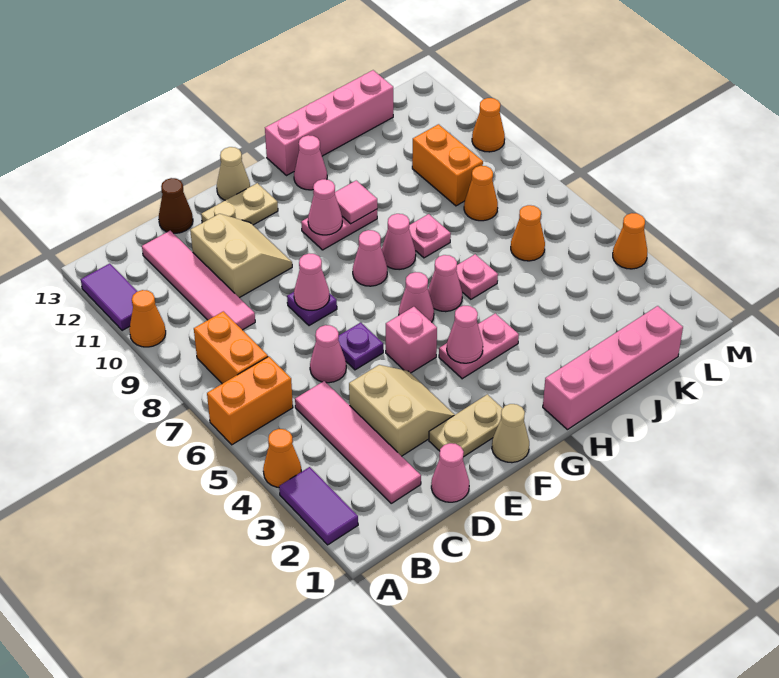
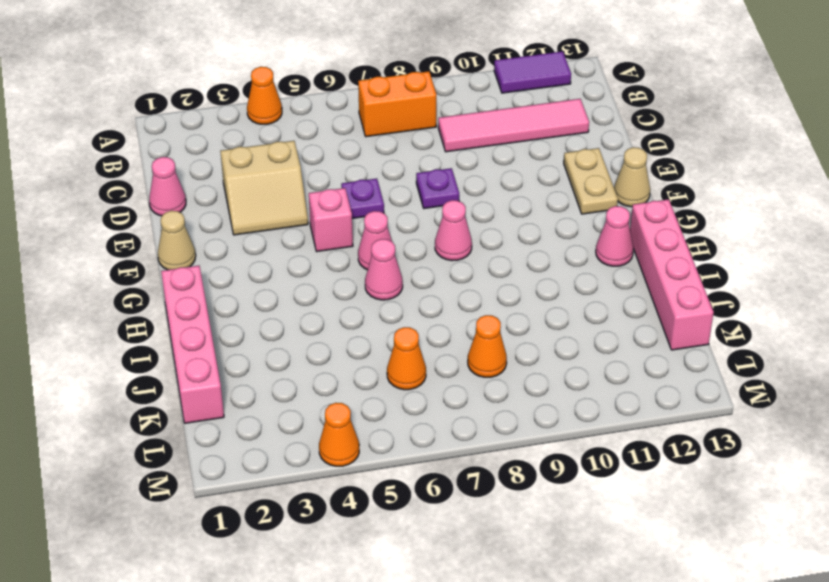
none -> purple tile A2:A3 level 1
none -> orange brick A6:B6 level 1
none -> orange cone A10 level 1
none -> pink tile C2:C5 level 1

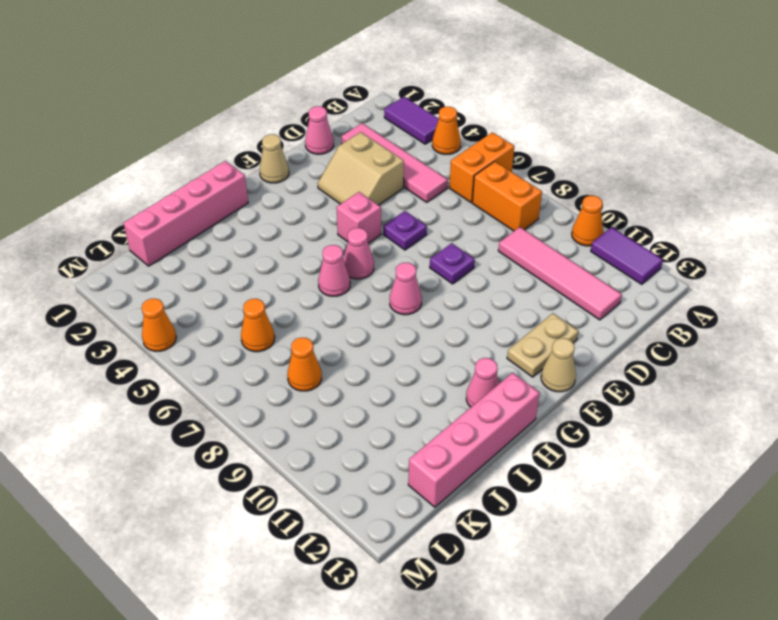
none -> pink cone D6 level 1
none -> tan slope D10:E11 level 1 top D
none -> brown cone D13 level 1
none -> tan plate E2:F2 level 1

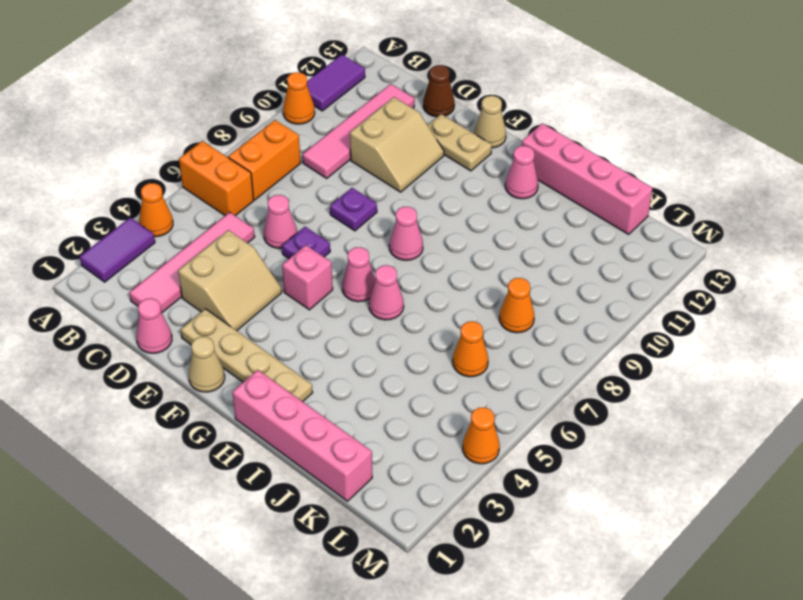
tan plate E2:H2 level 1 -> tan plate E2:F2 level 1
none -> pink plate G4:H4 level 1
none -> pink plate G10:H10 level 1
none -> pink cone H8 level 1
none -> pink plate I6 level 1

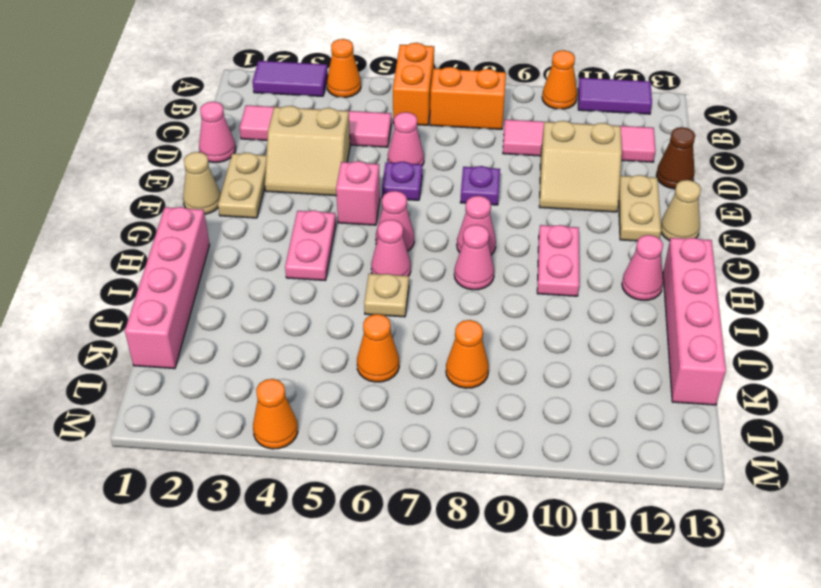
tan plate I6 level 1 -> pink plate I6 level 1
none -> pink plate I8 level 1
none -> orange brick K9:K10 level 1
none -> orange cone M10 level 1
none -> pink cone E8 level 2

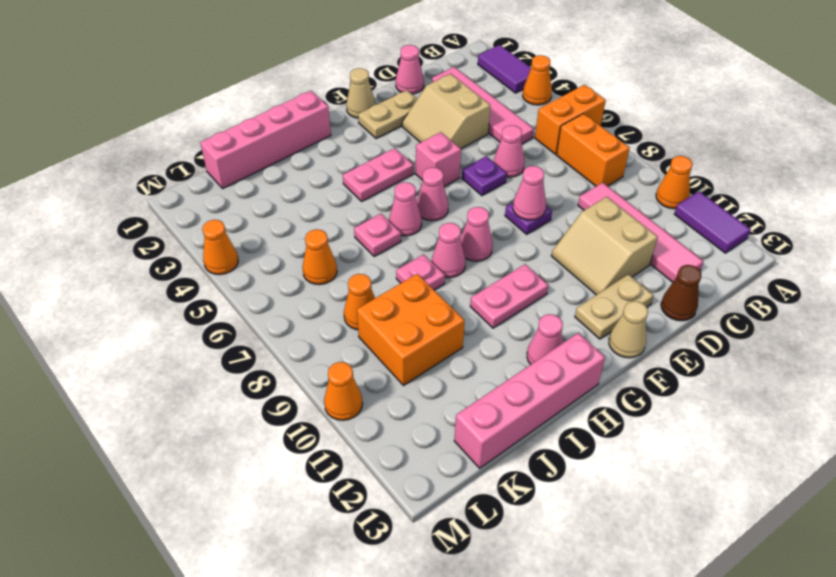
orange brick J9:K10 level 1 -> orange brick K9:K10 level 1
none -> pink cone G4 level 2
none -> pink cone G10 level 2
none -> pink tile H10 level 2

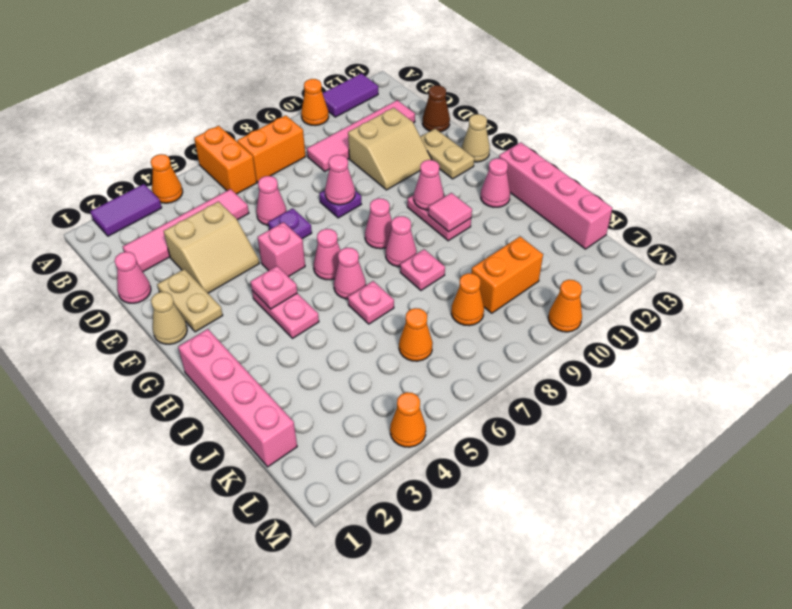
pink plate G4 level 2 -> pink cone G4 level 2

